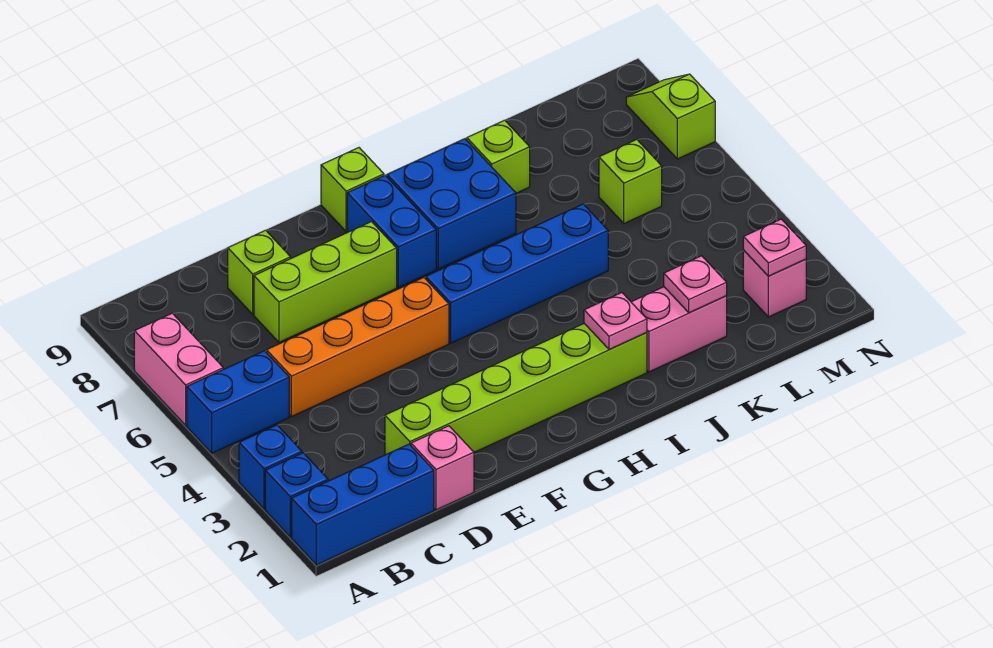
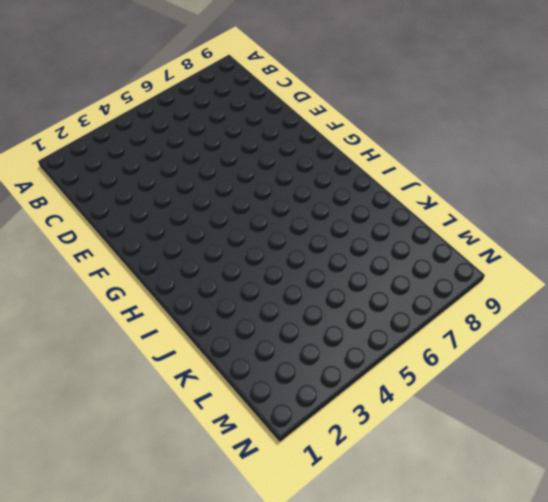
none -> blue brick A1:C1 level 1
none -> blue brick A2 level 1
none -> blue brick A3 level 1

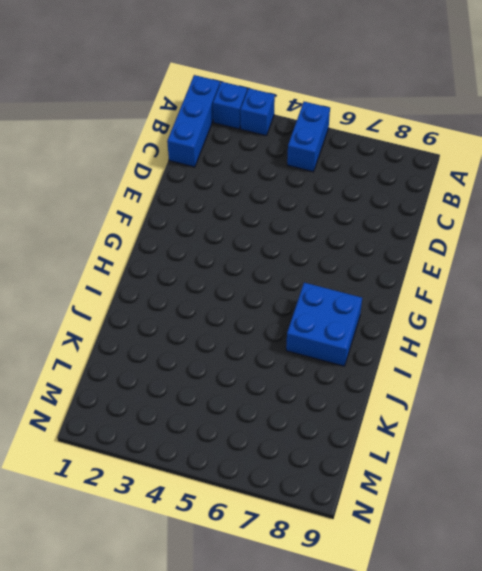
none -> pink brick A6:A7 level 1
none -> orange brick C5:F5 level 1
none -> pink brick D1 level 1

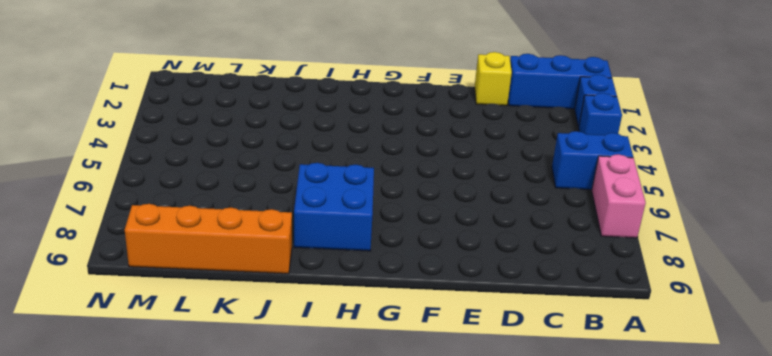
yellow brick D1 level 1 -> pink brick D1 level 1
orange brick J9:M9 level 1 -> orange brick C5:F5 level 1
none -> lime brick D2:I2 level 1
none -> lime brick D7:F7 level 1
none -> lime brick D8 level 1

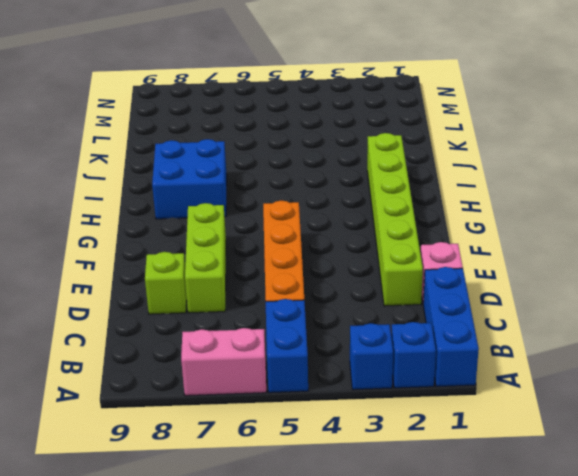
none -> blue brick G5:J5 level 1
none -> blue brick G7:G8 level 1
none -> lime brick G9 level 1

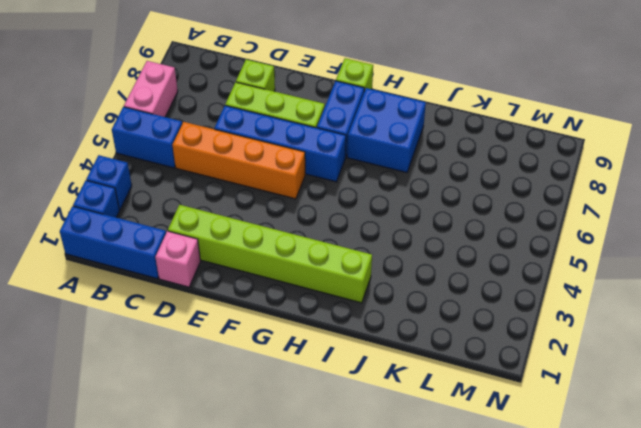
blue brick D6:G6 level 1 -> blue brick G5:J5 level 1
none -> pink brick J2:K2 level 1
none -> lime brick J8 level 1
none -> lime brick L6 level 1

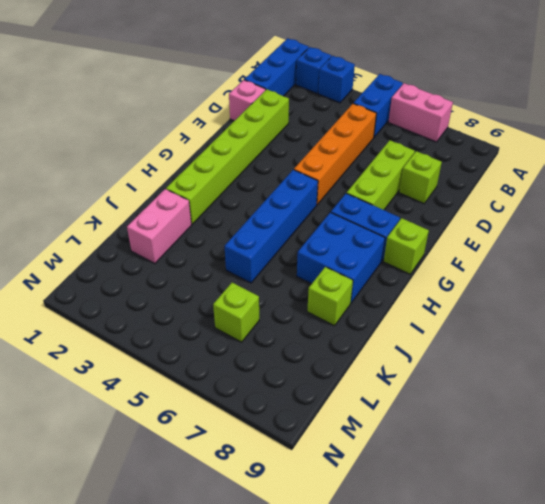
none -> pink brick M2 level 1
none -> lime slope N7:N8 level 1 top 7
none -> pink plate I2 level 2

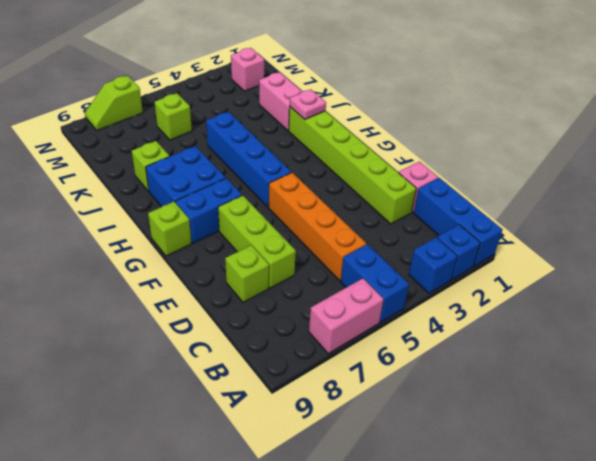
none -> pink plate K2 level 2
none -> pink plate M2 level 2

